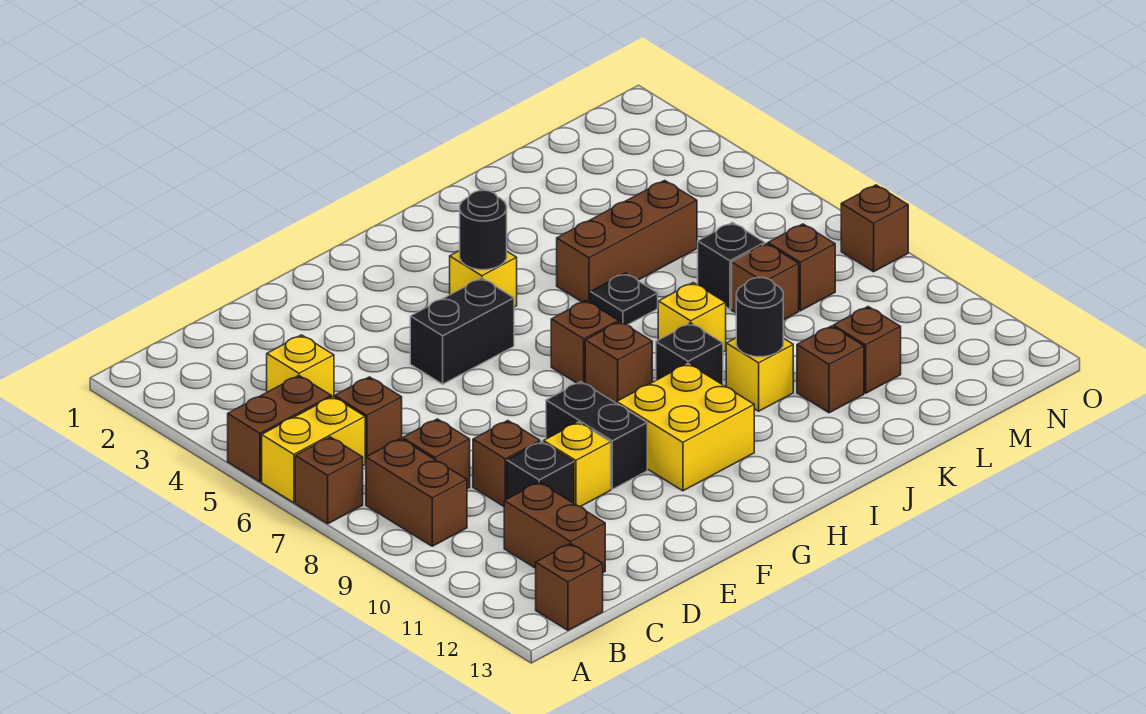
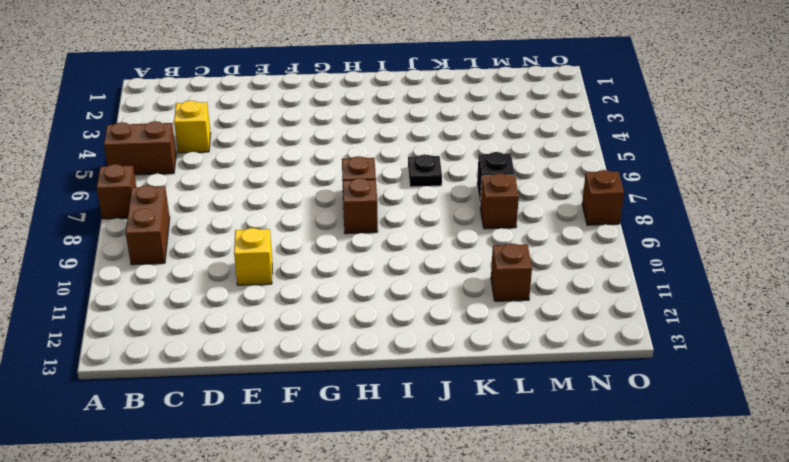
none -> yellow brick A6:B6 level 1
none -> brown brick B13 level 1
none -> brown brick C6 level 1
none -> brown brick C8 level 1

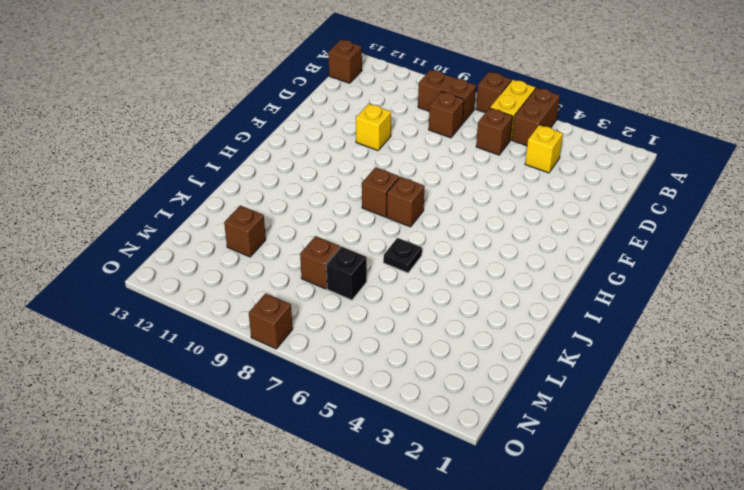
none -> brown brick C11:C12 level 1
none -> brown brick D9 level 1
none -> black brick D10 level 1
none -> black brick F5:G5 level 1

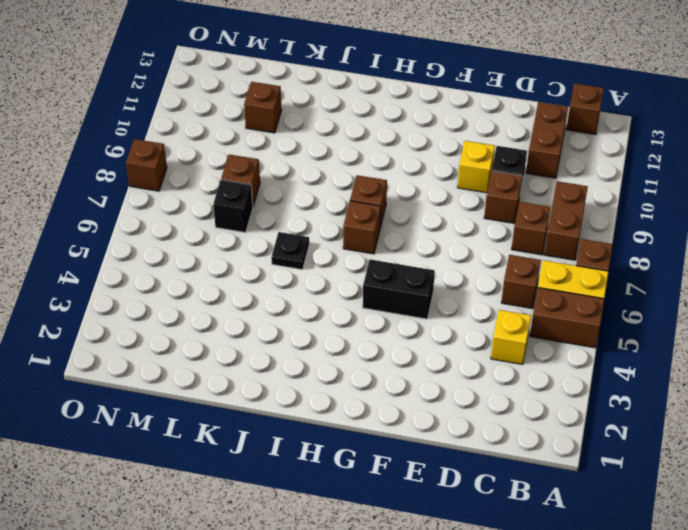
none -> black brick F9:F10 level 1
none -> yellow brick G10:H11 level 1
none -> yellow brick H4 level 1
none -> black brick I9 level 1

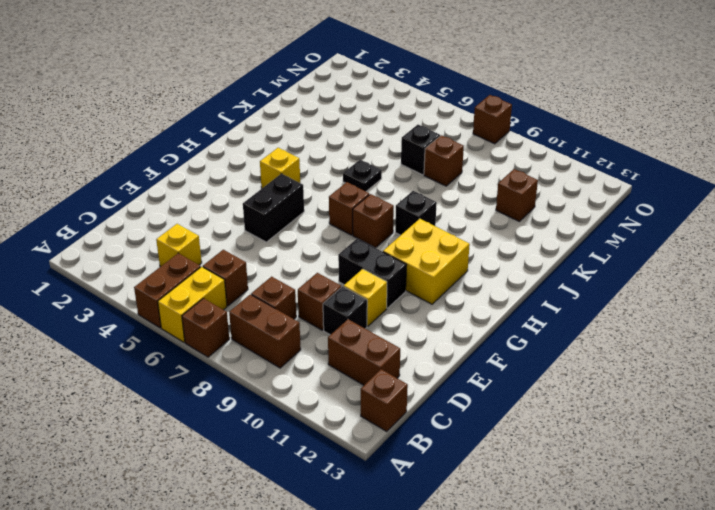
none -> brown brick J5:L5 level 1
none -> yellow brick J8 level 1
none -> yellow brick J10 level 1
none -> brown brick K11 level 1

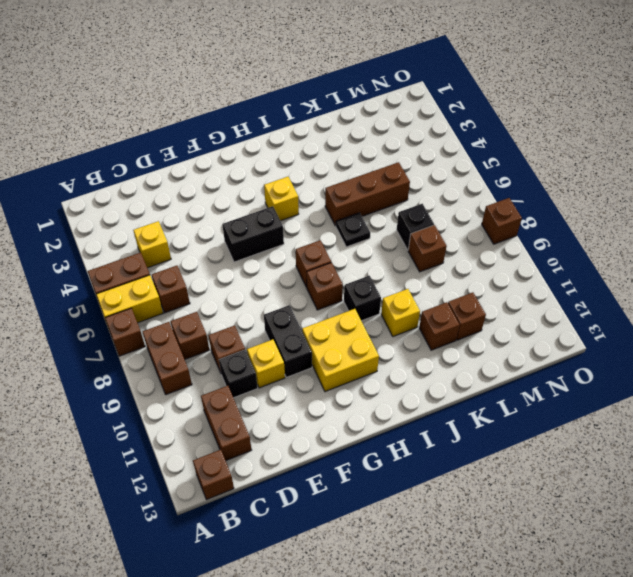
none -> yellow brick J8 level 1
none -> brown brick M8 level 1
none -> black round brick H4 level 2
none -> black round brick J10 level 2

